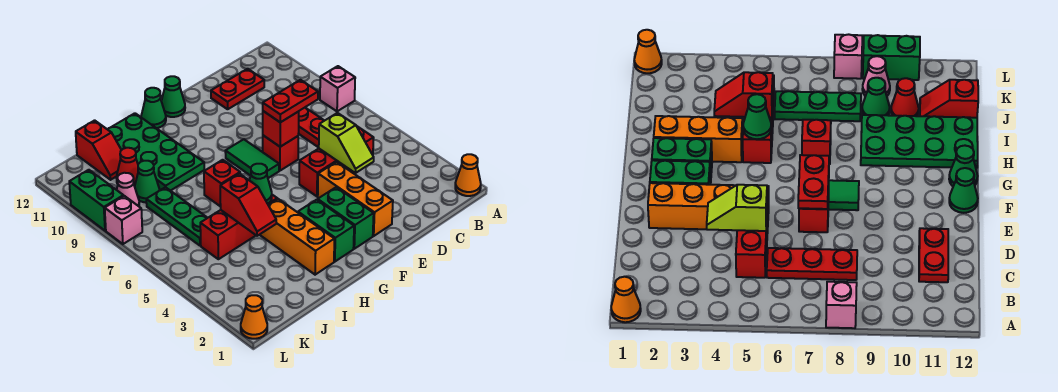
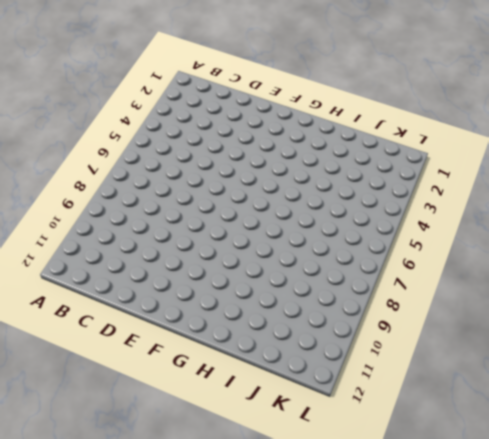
none -> orange cone A1 level 1
none -> pink brick A8 level 1
none -> red brick C5:E5 level 1

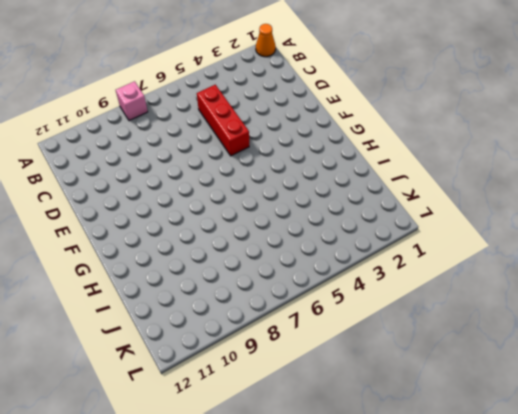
none -> red plate C6:C8 level 1
none -> red plate C11:D11 level 1
none -> orange brick E2:E4 level 1

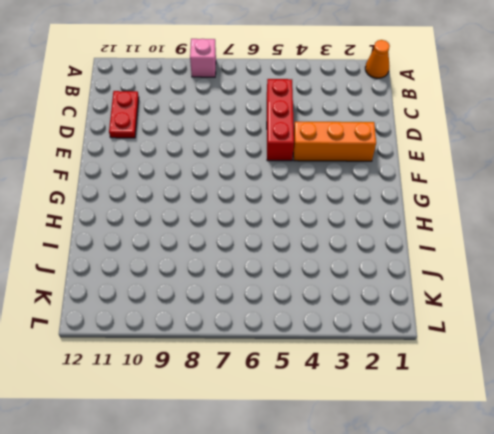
none -> red plate C6:C8 level 1
none -> red brick E7 level 1
none -> green brick F2:F3 level 1

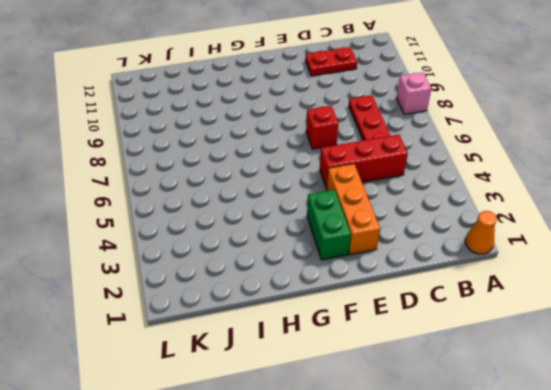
none -> green tile F7:F8 level 1
none -> green cone F12 level 1
none -> green brick G2:G3 level 1

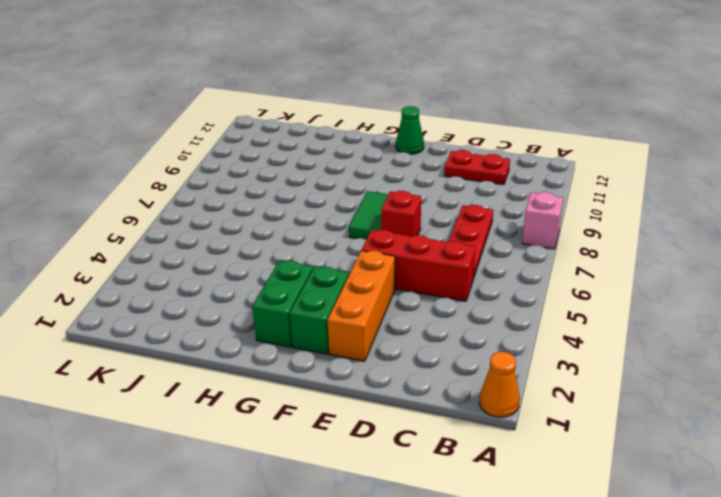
none -> green cone G12 level 1
none -> orange brick H2:H4 level 1
none -> red brick H5:J5 level 1

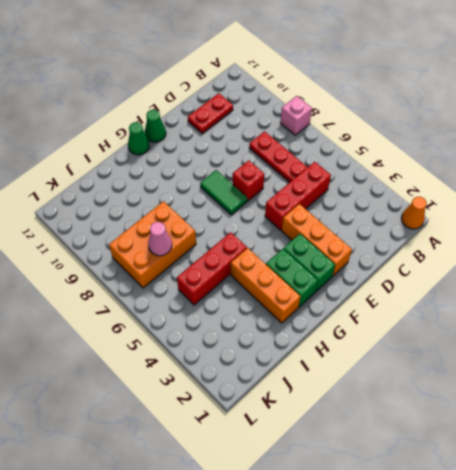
orange brick I7:K8 level 1 -> green plate J6:J8 level 1
pink cone J7 level 2 -> pink cone K9 level 1
none -> red brick H7 level 1
none -> green plate H9:I12 level 1
none -> green cone J9 level 1

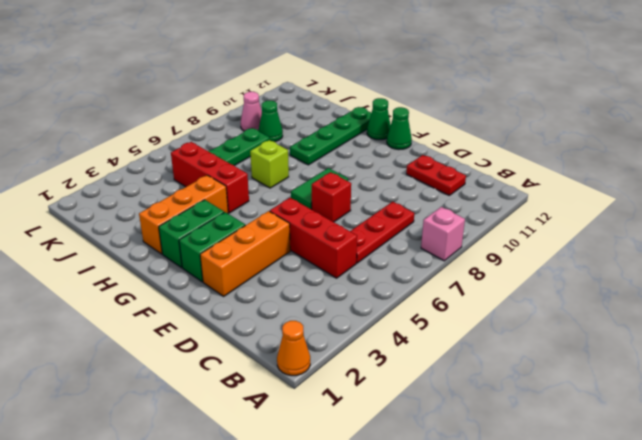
lime brick H7 level 1 -> red brick H7 level 1
green plate H9:H12 level 1 -> green plate H9:I12 level 1
none -> red cone J10 level 1
none -> red slope J11:J12 level 1 top 12
none -> orange cone L1 level 1

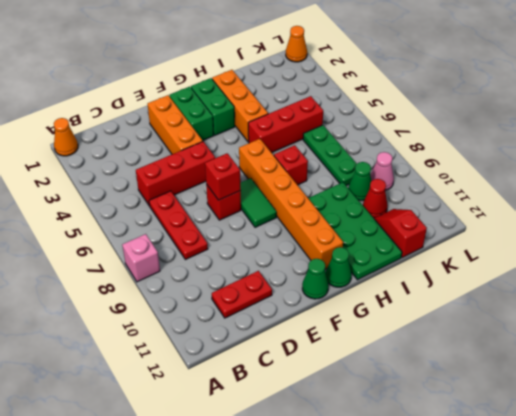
orange brick G6:G11 level 1 -> none
none -> pink brick L8 level 1
none -> green brick L9:L10 level 1
none -> lime slope D4:D5 level 2 top 5

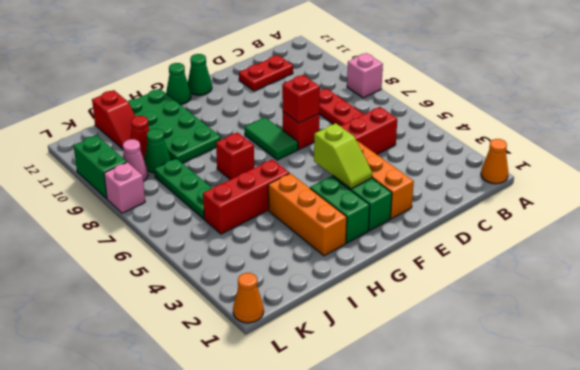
lime slope F3:F4 level 2 top 4 -> lime slope D4:D5 level 2 top 5
none -> green cone H5 level 2
none -> red slope I4:I5 level 2 top 5
none -> red plate D7:E7 level 3

